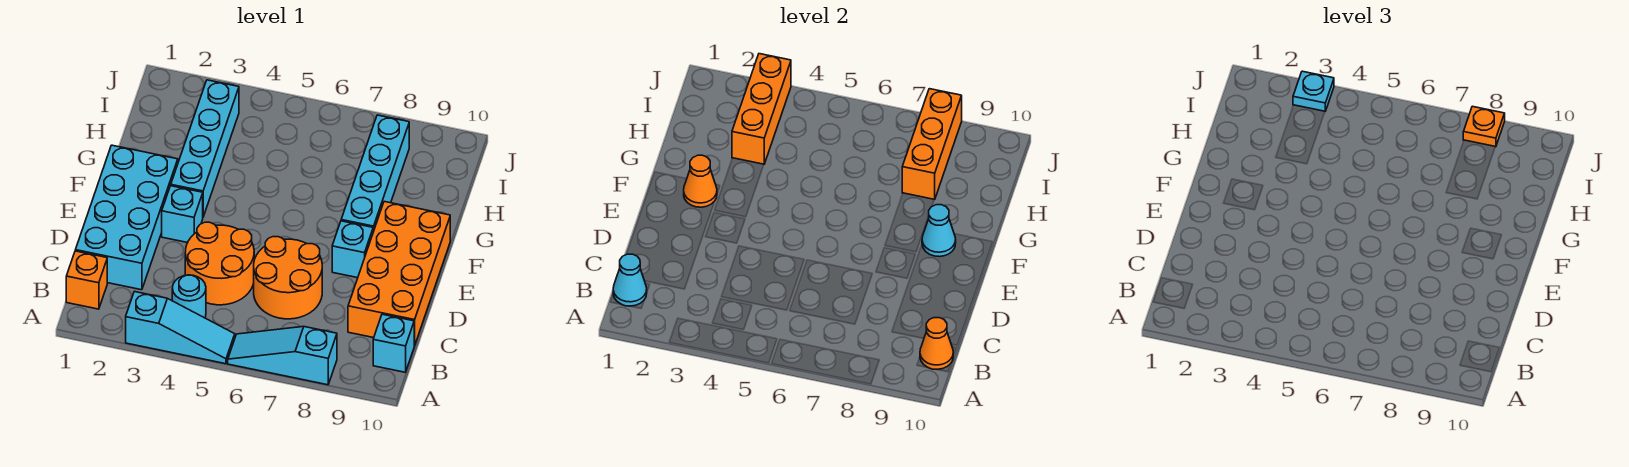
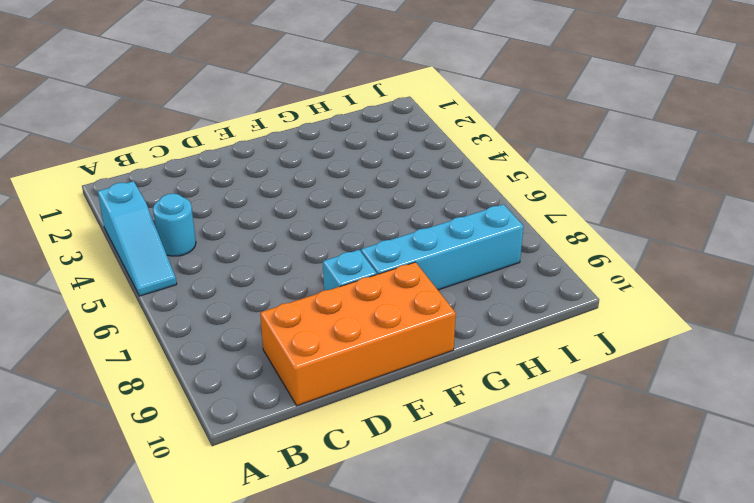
none -> cyan slope A6:A8 level 1 top 8
none -> orange brick B1 level 1
none -> cyan brick B10 level 1

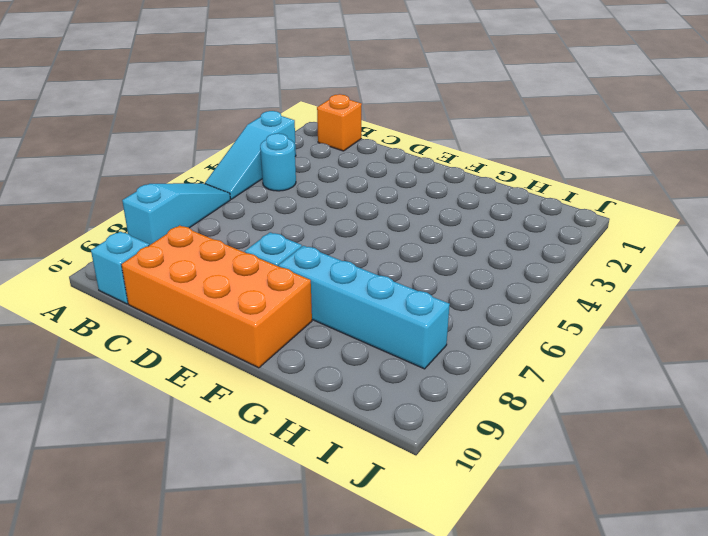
none -> cyan brick C1:F2 level 1
none -> orange round brick C4:D5 level 1
none -> orange round brick C6:D7 level 1

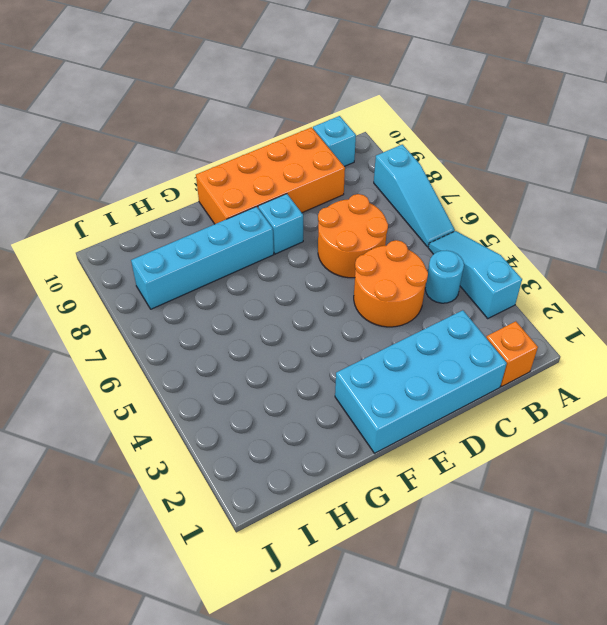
none -> cyan brick E3 level 1
none -> cyan brick F3:I3 level 1
none -> cyan cone B1 level 2

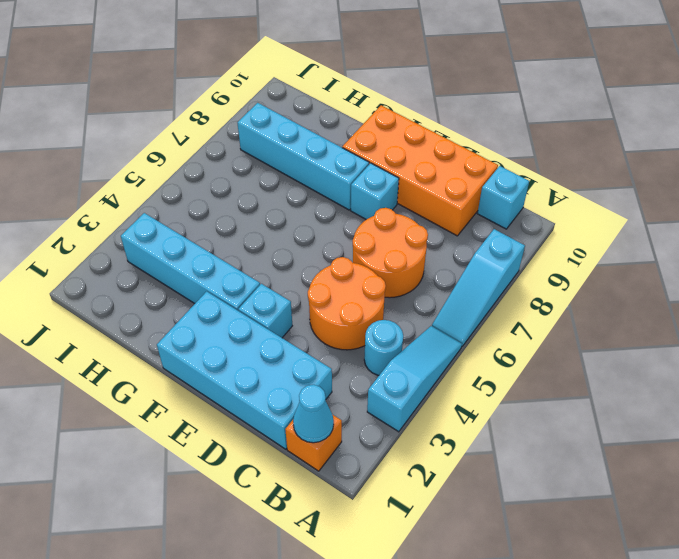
none -> orange cone B10 level 2
none -> orange cone F2 level 2
none -> cyan cone F9 level 2

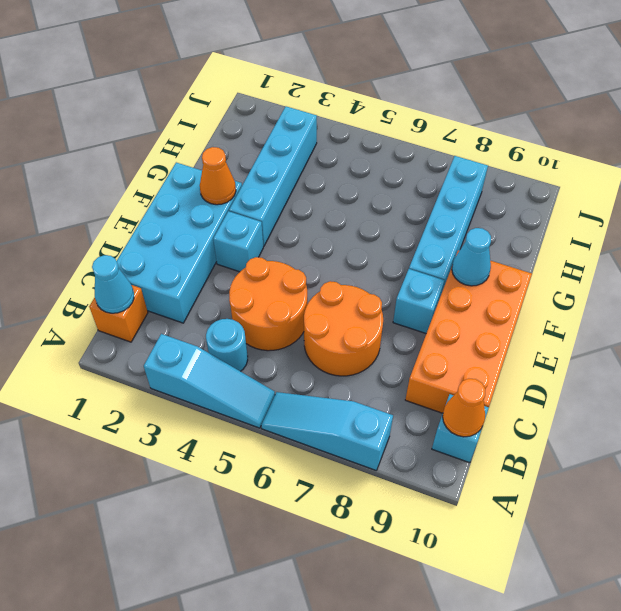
none -> orange brick H3:J3 level 2
none -> orange brick H8:J8 level 2
none -> cyan plate J3 level 3

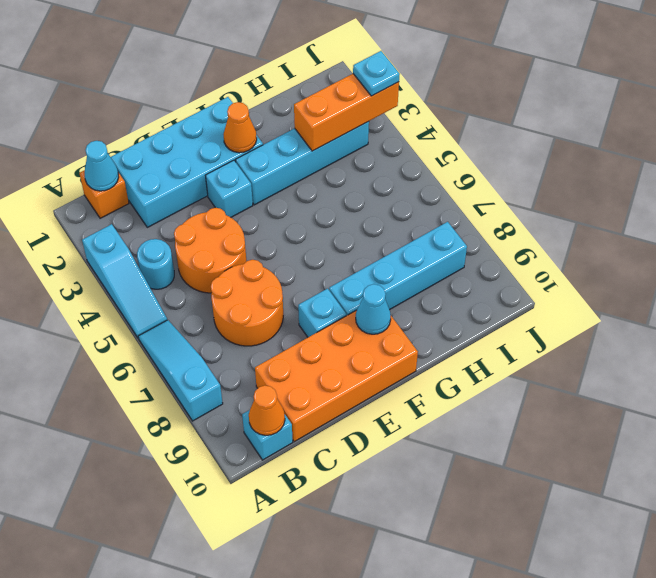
none -> orange brick H8:J8 level 2
none -> orange plate J8 level 3

